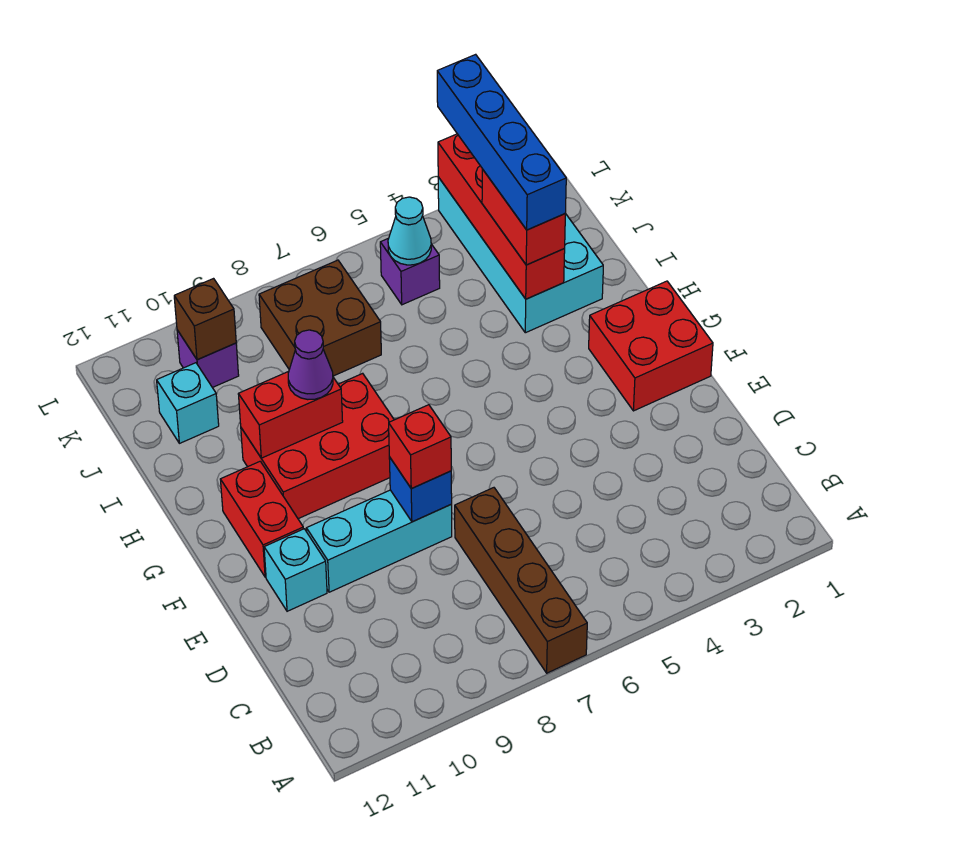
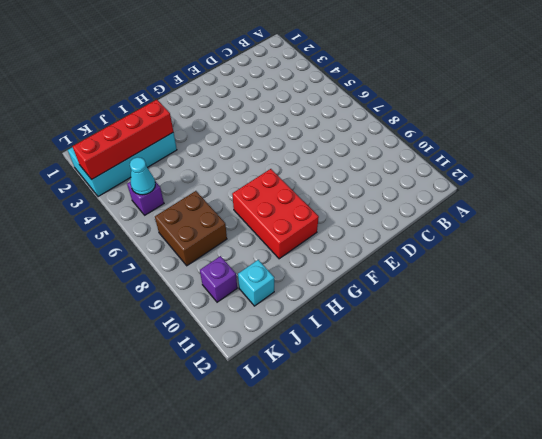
none -> brown brick A7:D7 level 1
none -> cyan brick E8:E10 level 1
none -> cyan brick E11 level 1

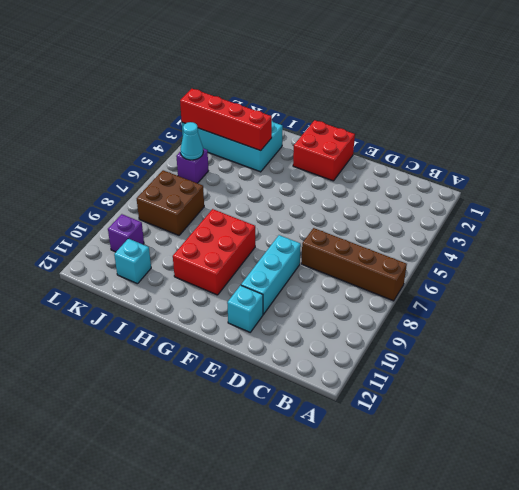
none -> red brick F11:G11 level 1
none -> blue brick E8 level 2
none -> red brick H9:H10 level 2

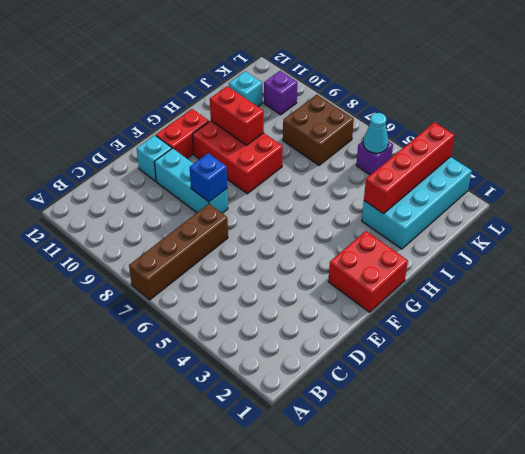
none -> brown brick K10 level 2
none -> red brick E8 level 3
none -> purple cone H9 level 3

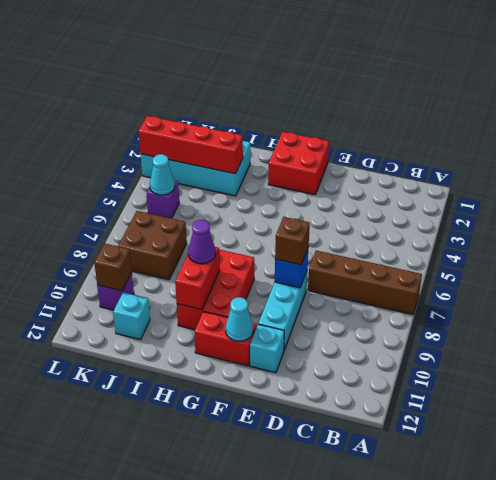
brown brick E8 level 3 -> red brick E8 level 3
cyan cone F11 level 2 -> none
none -> red brick I3:J3 level 3
none -> blue brick I3:L3 level 4

